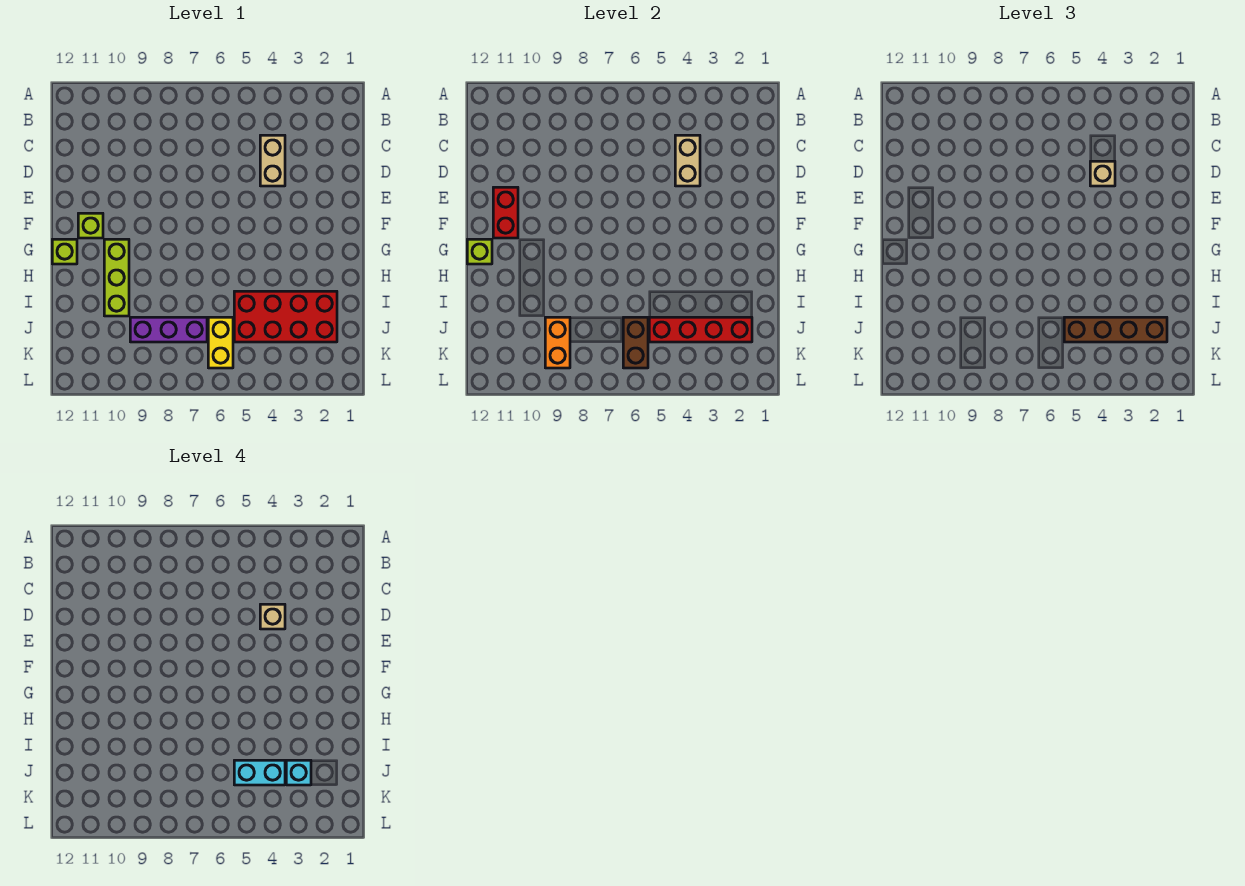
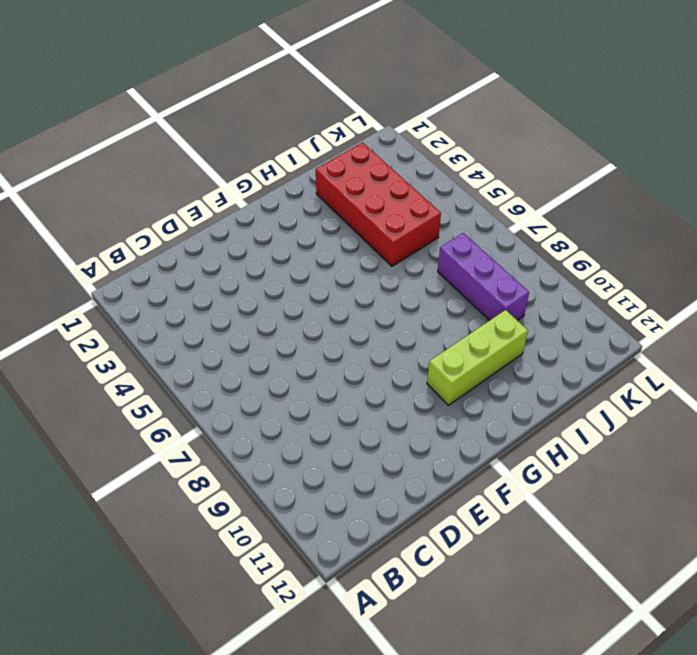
none -> tan brick C4:D4 level 1
none -> lime brick F11 level 1
none -> lime brick G12 level 1

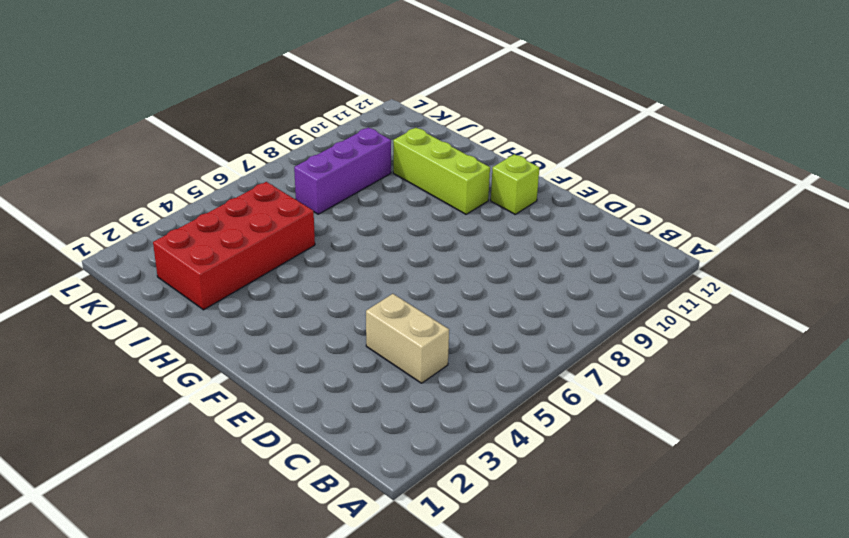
none -> lime brick G12 level 1
none -> yellow brick J6:K6 level 1
none -> tan brick C4:D4 level 2

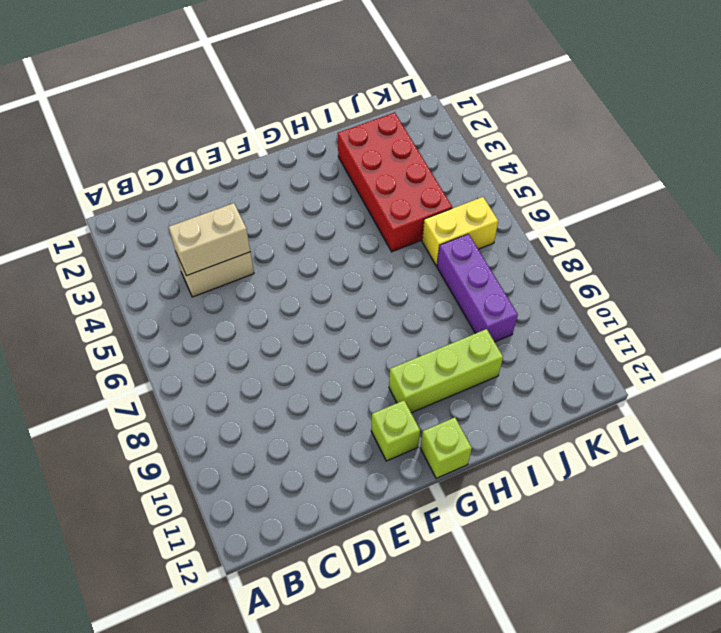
none -> red brick E11:F11 level 2
none -> lime brick G12 level 2
none -> red brick J2:J5 level 2

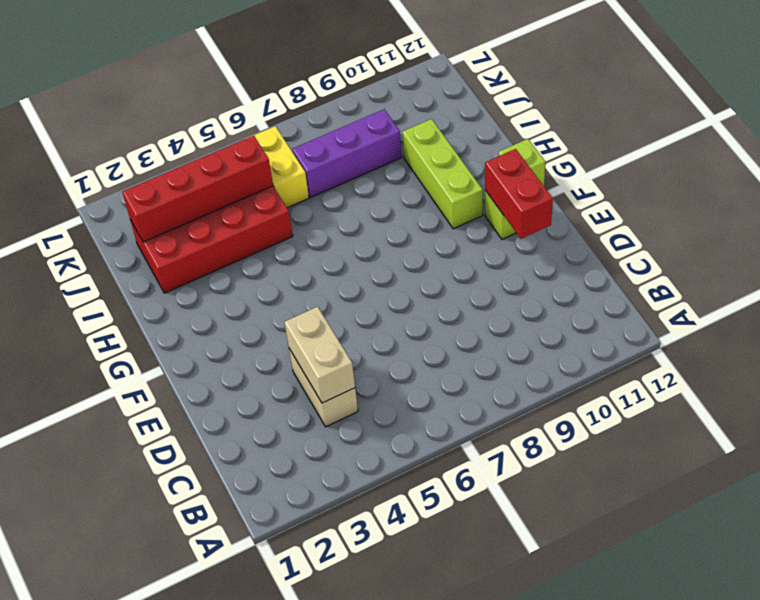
none -> lime brick G12 level 2
none -> brown brick J6:K6 level 2
none -> orange brick J9:K9 level 2

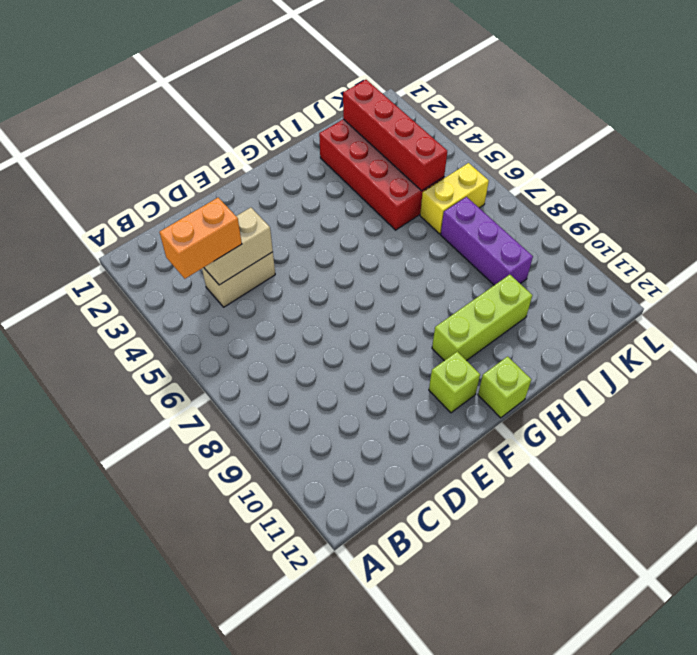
orange brick B4:C4 level 3 -> orange brick J9:K9 level 2
none -> red brick E11:F11 level 2
none -> lime brick G12 level 2
none -> brown brick J6:K6 level 2

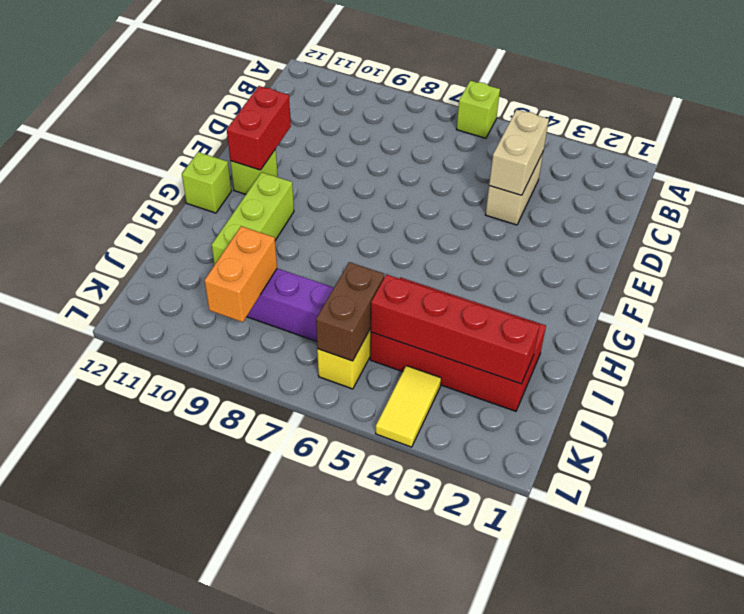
lime brick A6 level 1 -> lime brick G12 level 2
yellow tile K4:L4 level 1 -> none
none -> tan brick D4 level 3
none -> brown brick J2:J5 level 3
none -> tan brick D4 level 4

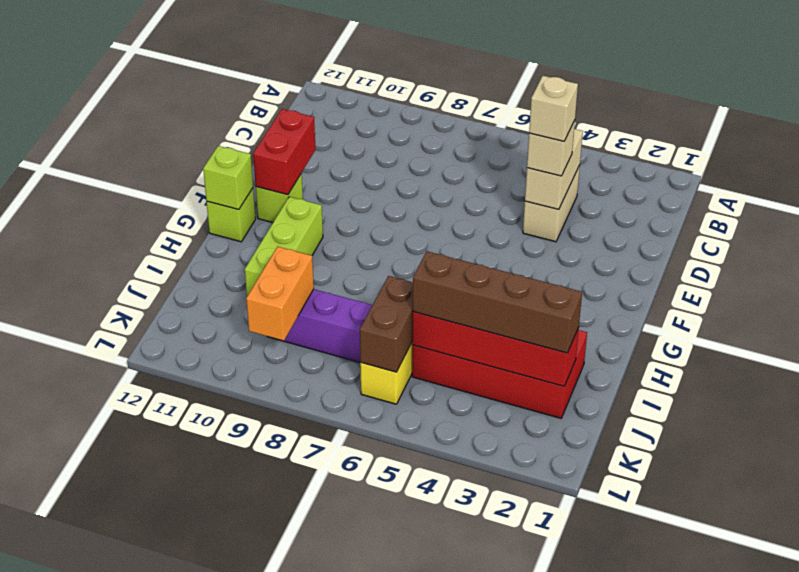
none -> cyan brick J3 level 4
none -> cyan brick J4:J5 level 4

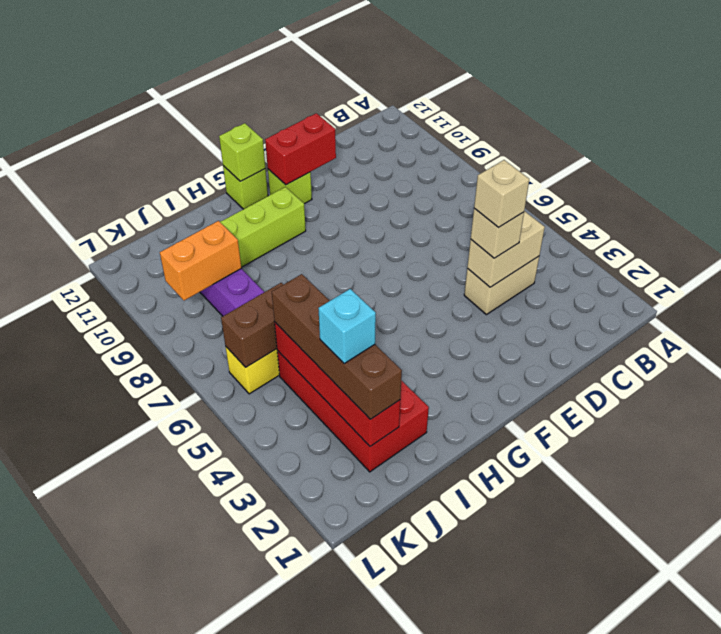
none -> cyan brick J4:J5 level 4

